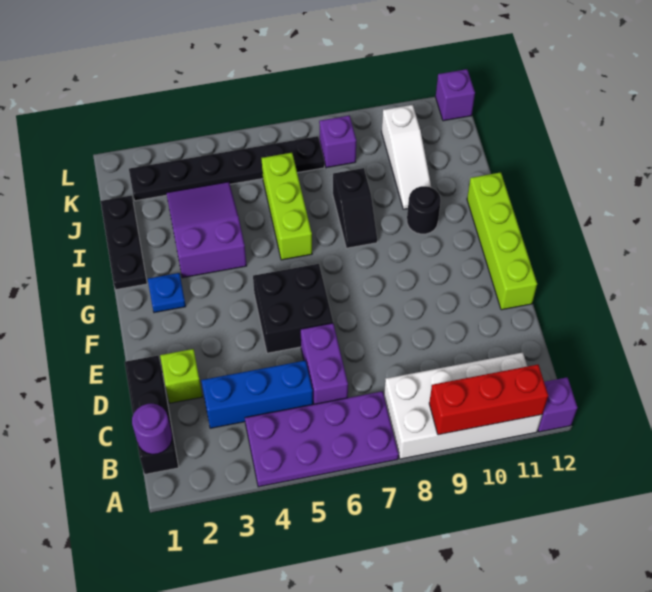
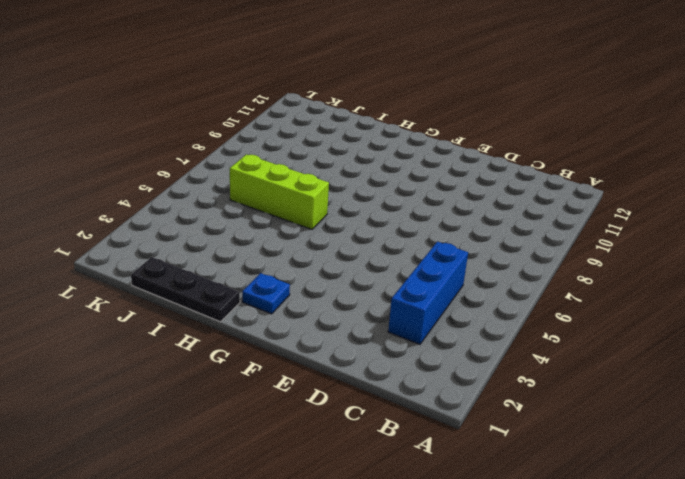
none -> purple plate A4:B7 level 1
none -> white brick A8:B11 level 1
none -> purple brick A12 level 1

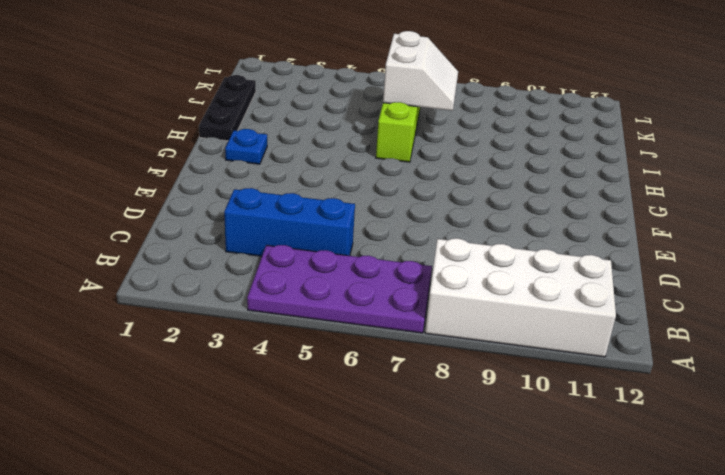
white slope I6:J7 level 2 top 6 -> none
none -> purple brick A12 level 1
none -> black brick B1:D1 level 1
none -> purple brick C6:D6 level 1

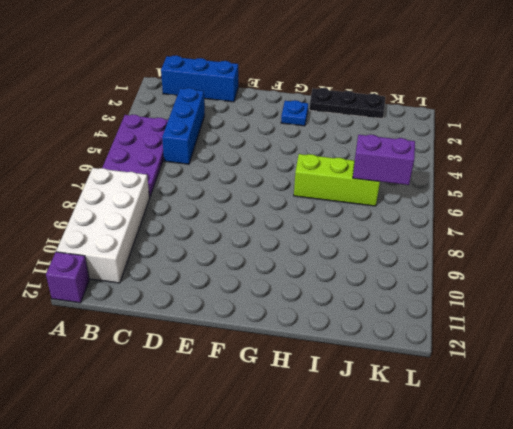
blue brick B1:D1 level 1 -> black brick B1:D1 level 1
purple brick J6:K6 level 2 -> purple brick C6:D6 level 1
none -> lime brick D2 level 1
none -> black brick E5:F6 level 1
none -> lime brick E12:H12 level 1

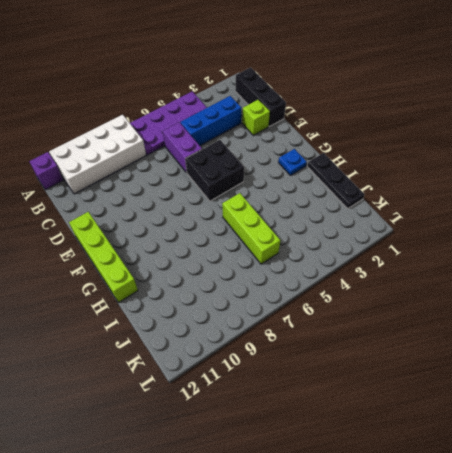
none -> purple slope H3:J4 level 1 top H
none -> black slope H8:I8 level 1 top I
none -> black round brick H10 level 1

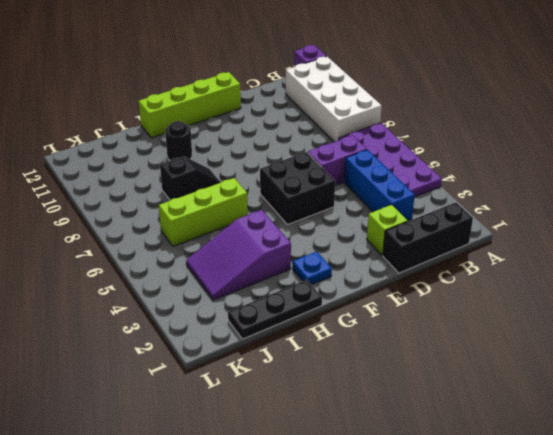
none -> white slope I10:K10 level 1 top K
none -> black plate K2:K7 level 1
none -> purple brick K8 level 1

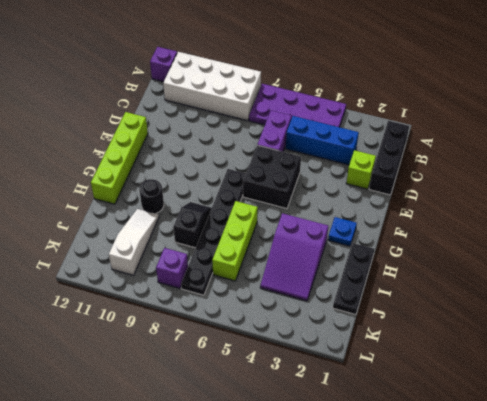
black plate F7:K7 level 1 -> black plate K2:K7 level 1
none -> purple brick L12 level 1
none -> red brick A9:A11 level 2
none -> purple round brick B1 level 2

